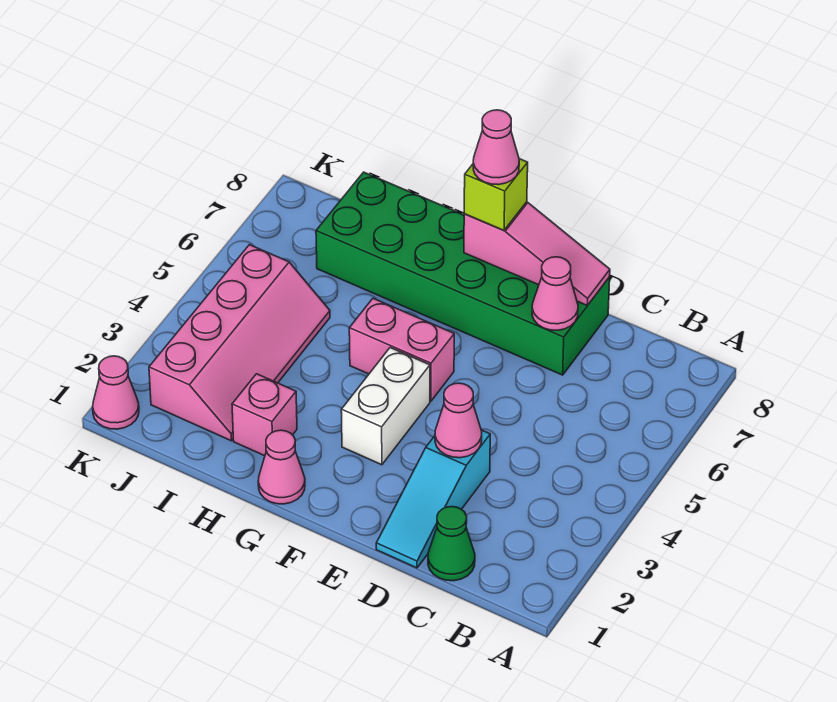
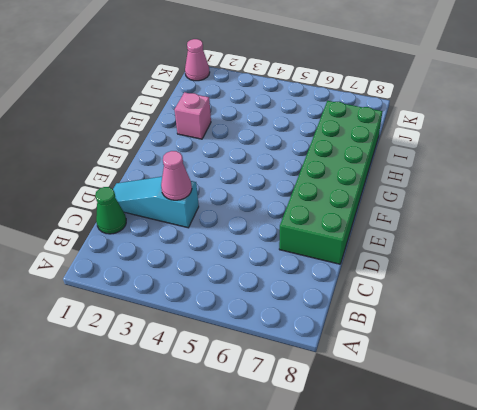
none -> white brick F3:F4 level 1
none -> pink brick F5:G5 level 1
none -> pink cone G1 level 1

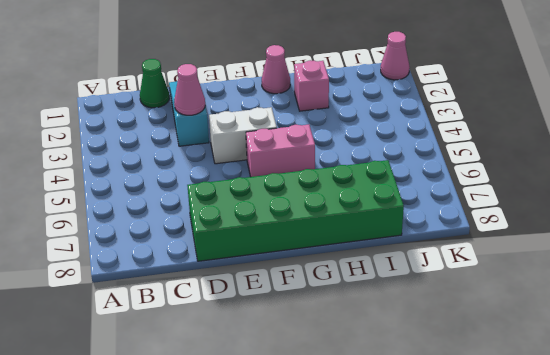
white brick E4:F4 level 1 -> white brick F3:F4 level 1
none -> pink slope I2:J5 level 1 top J
none -> pink cone D7 level 2
none -> pink slope D8:F8 level 2 top F

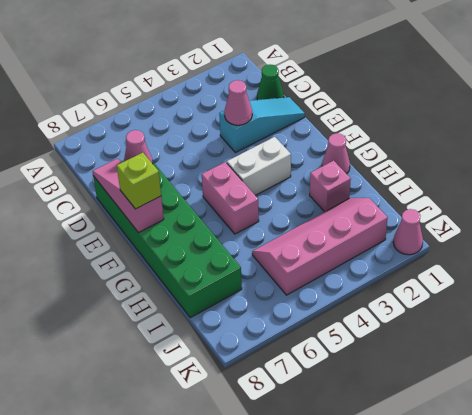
none -> pink cone F8 level 4

